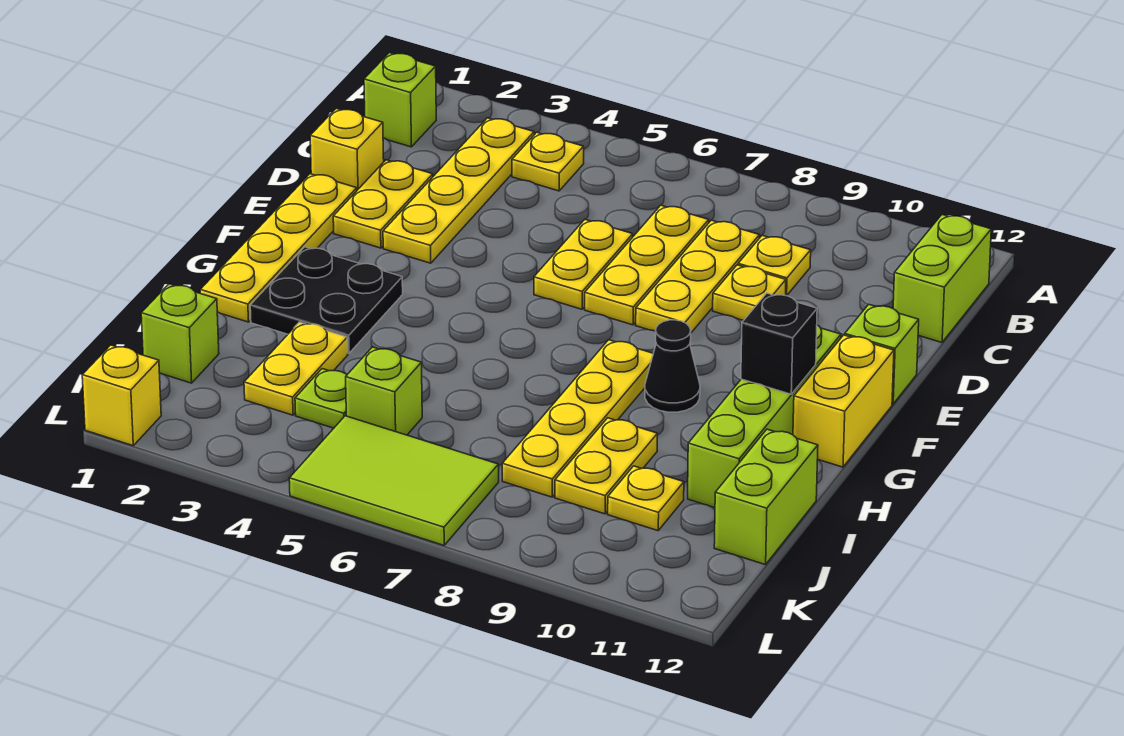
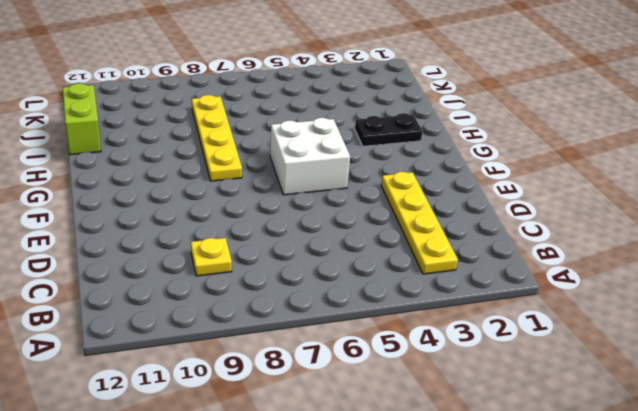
white brick F5:G6 level 1 -> none
black plate H2:H3 level 1 -> black plate G2:H3 level 1
none -> lime brick B1 level 1
none -> yellow plate B4 level 1
none -> lime brick B12:C12 level 1

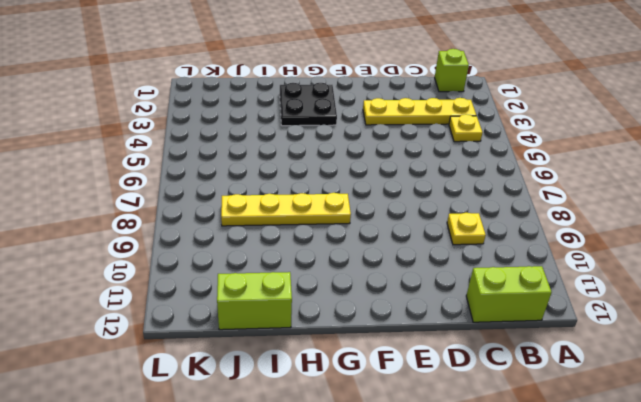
none -> yellow plate C7:E7 level 1
none -> yellow plate C8:E8 level 1
none -> yellow brick D1 level 1

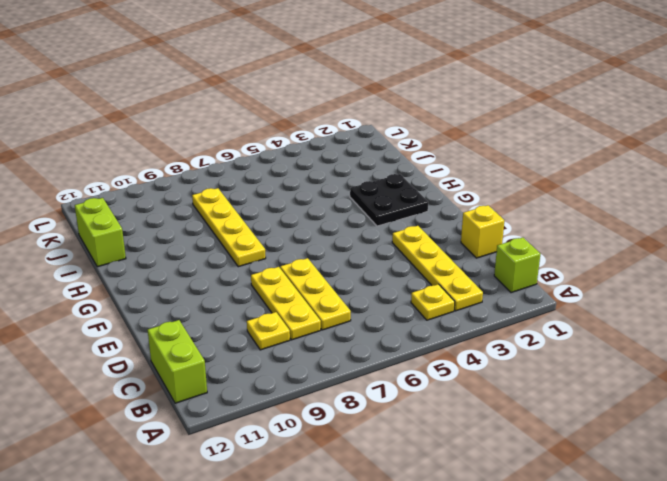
none -> yellow plate D2:E2 level 1
none -> yellow plate D6:E6 level 1
none -> yellow plate D9 level 1

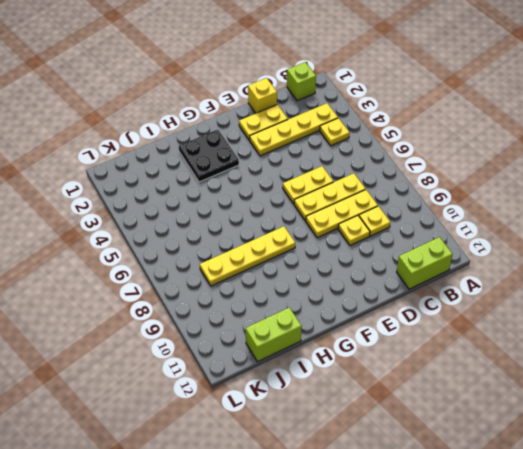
none -> yellow plate E1:H1 level 1
none -> lime brick E12 level 1
none -> lime brick F11:I11 level 1

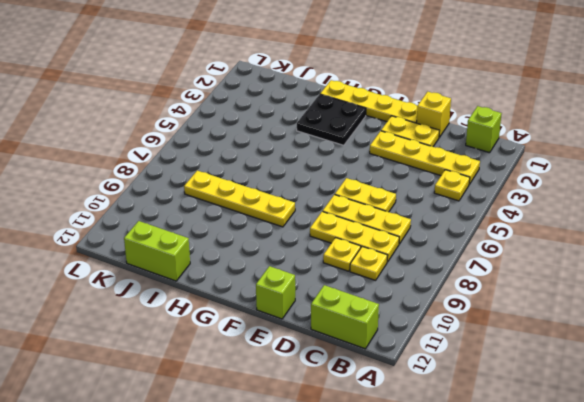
none -> lime brick F11:I11 level 1
none -> yellow brick F12:G12 level 1
none -> black cone G9 level 1

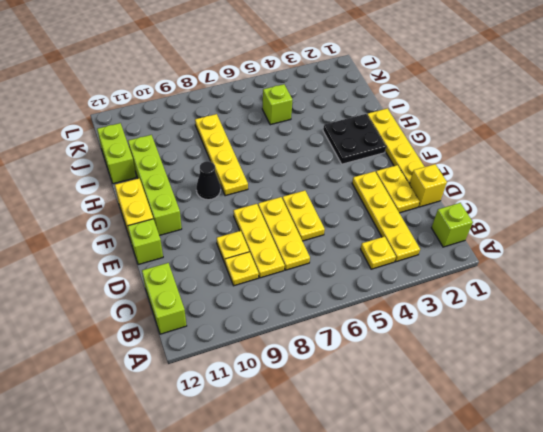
none -> yellow plate I3:J3 level 1
none -> yellow plate I9:J9 level 1
none -> lime brick J1 level 1

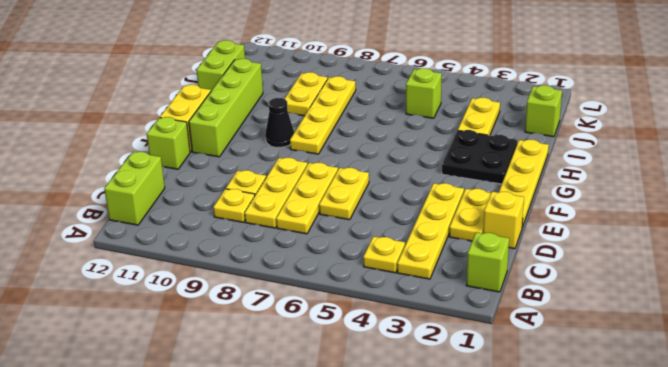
none -> lime plate J4 level 1
none -> yellow plate J10 level 1
none -> lime tile K5:L7 level 1

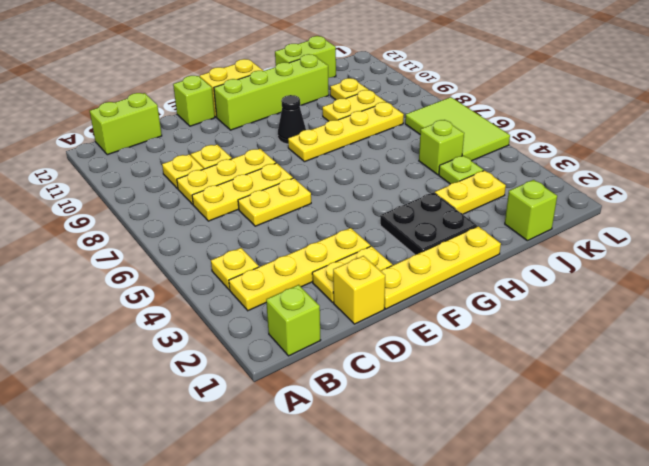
none -> yellow brick L1 level 1
none -> black brick G11 level 2

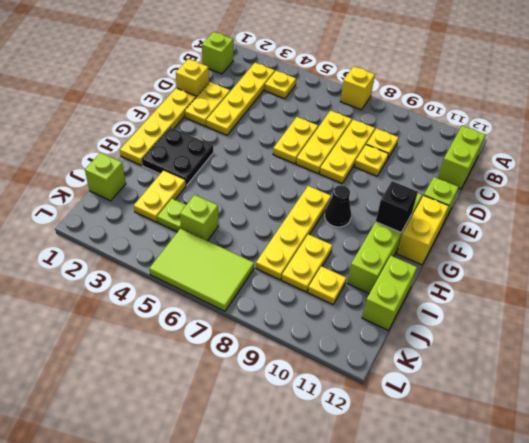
yellow brick A7 level 1 -> yellow brick L1 level 1

